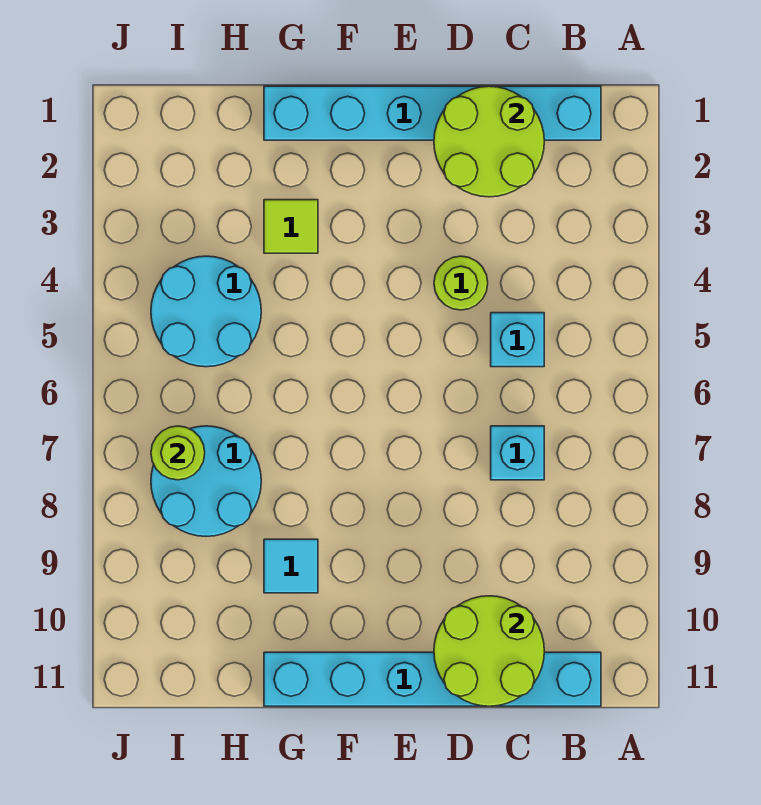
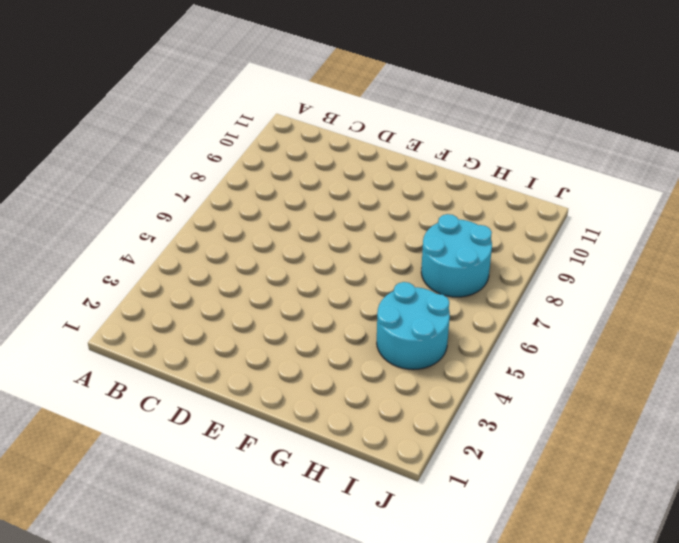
none -> cyan brick B1:G1 level 1
none -> cyan brick B11:G11 level 1
none -> cyan brick C5 level 1

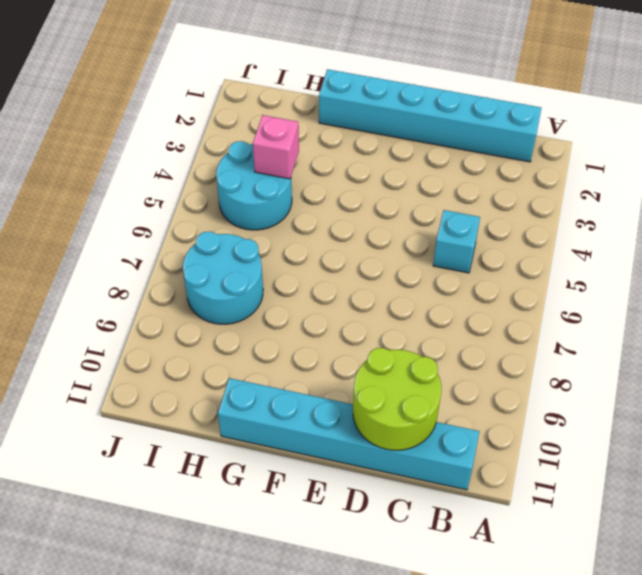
pink brick H4 level 2 -> none
none -> cyan brick C7 level 1
none -> lime round brick D4 level 1
none -> lime tile G3 level 1

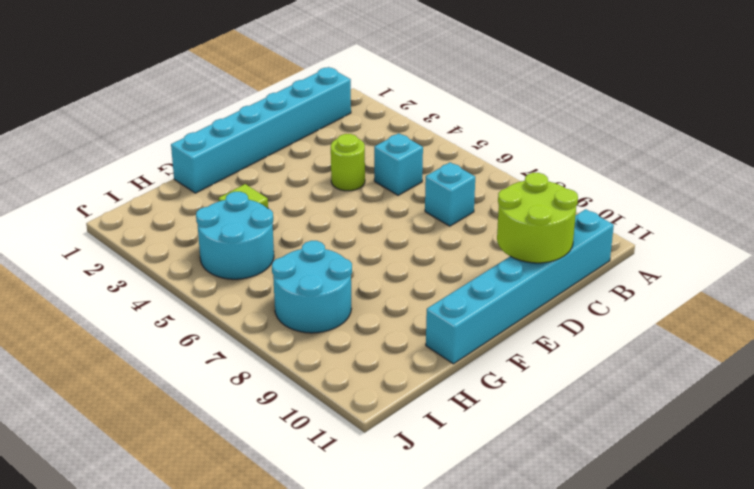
none -> cyan tile G9 level 1
none -> lime round brick C1:D2 level 2
none -> lime round brick I7 level 2

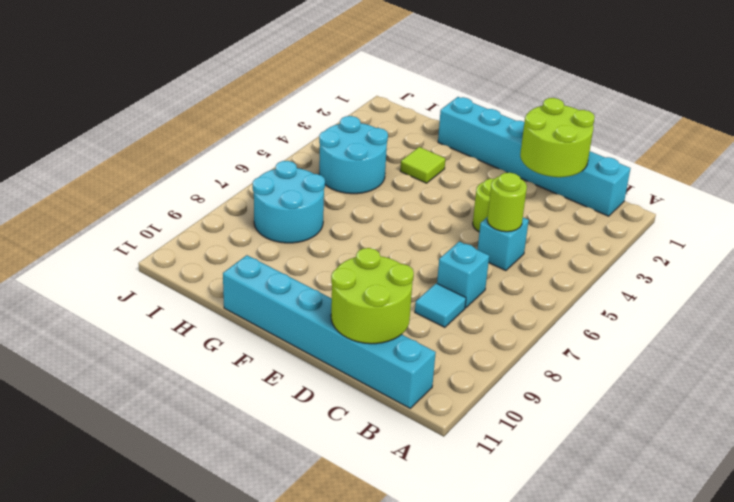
lime round brick C5 level 2 -> lime round brick I7 level 2
cyan tile C8 level 1 -> cyan tile G9 level 1

